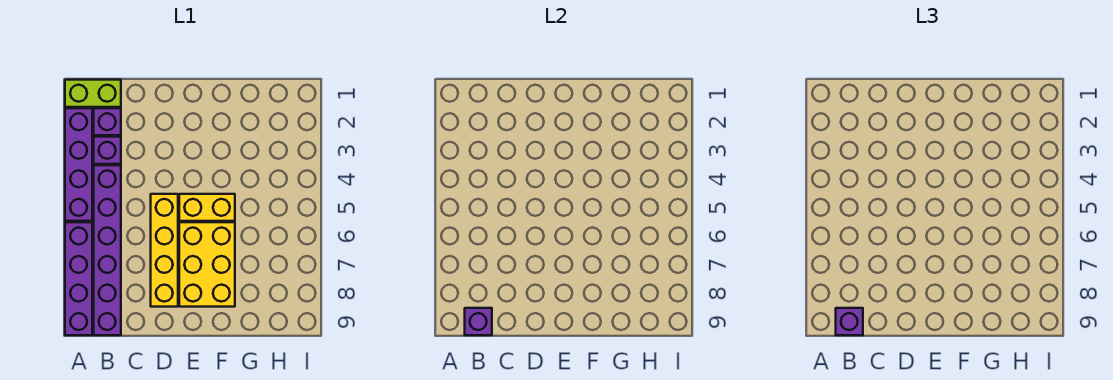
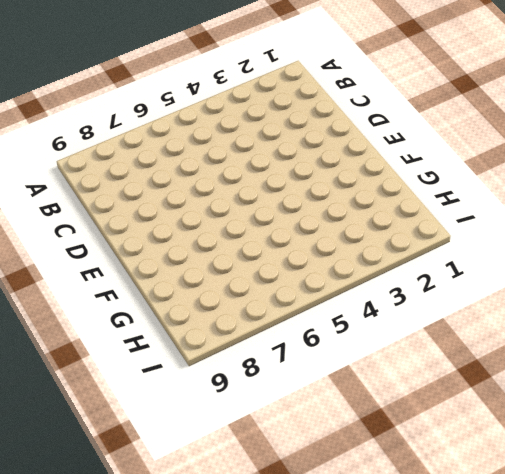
none -> lime brick A1:B1 level 1
none -> purple brick A2:A5 level 1

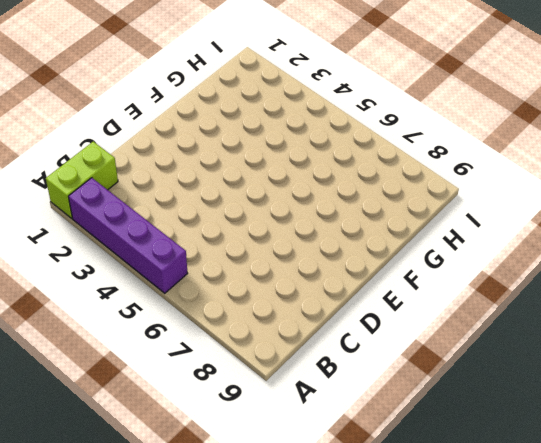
none -> purple brick A6:A9 level 1
none -> purple brick B2 level 1

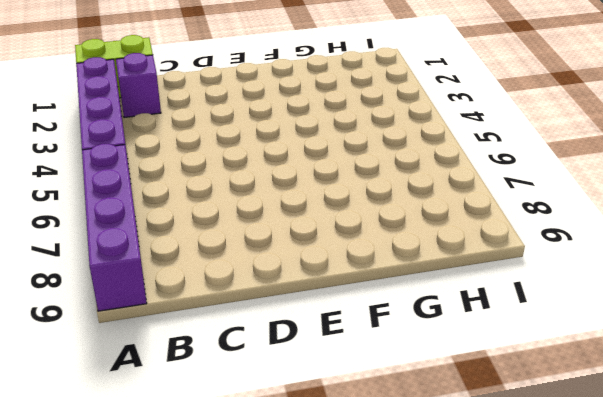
none -> purple brick B3 level 1
none -> purple brick B4:B9 level 1

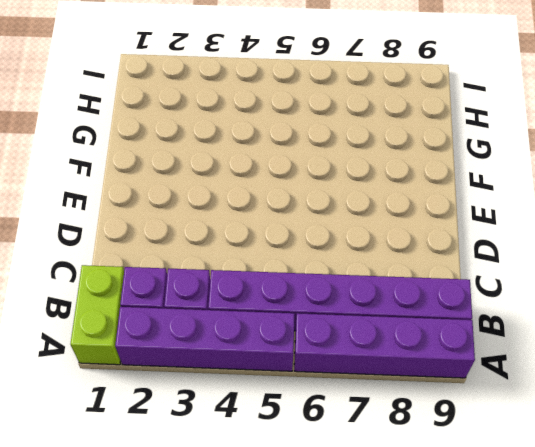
none -> yellow brick D5:D8 level 1
none -> yellow brick E5:F5 level 1

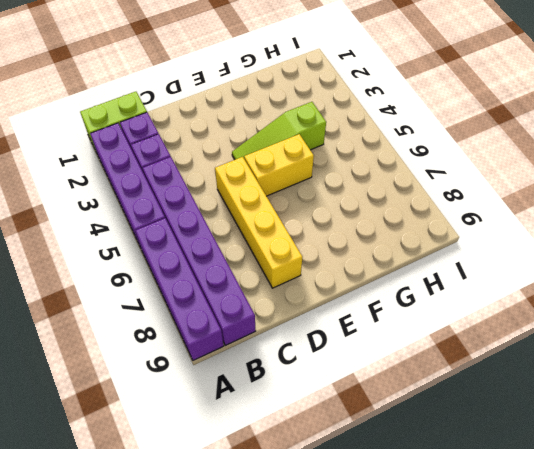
lime slope E4:G4 level 1 top G -> none
none -> yellow brick E6:F8 level 1
none -> purple brick B9 level 2

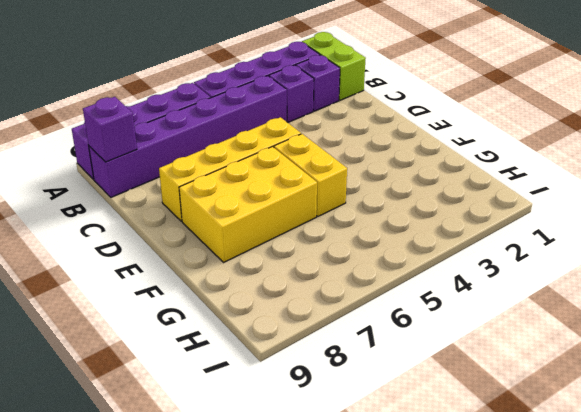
none -> purple brick B9 level 3

